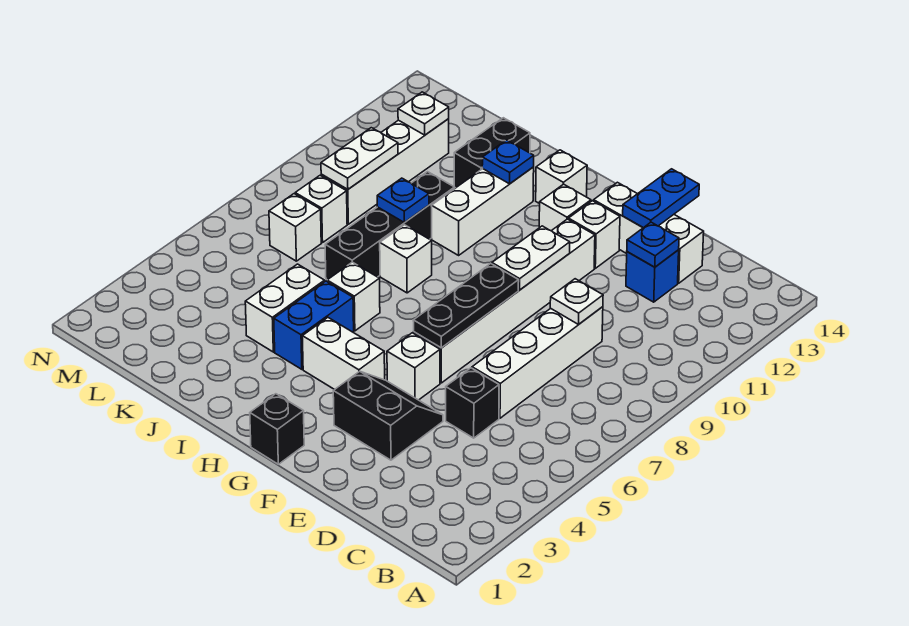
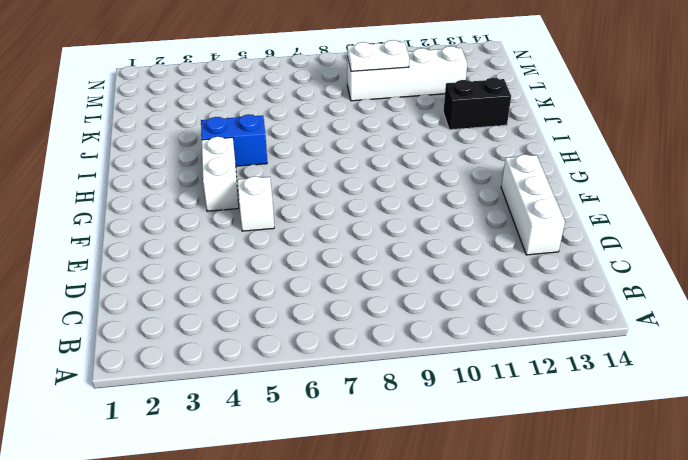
none -> black brick D5 level 1
none -> white brick D6:D9 level 1
none -> blue brick D12 level 1
none -> black slope E3:F4 level 1 top 3

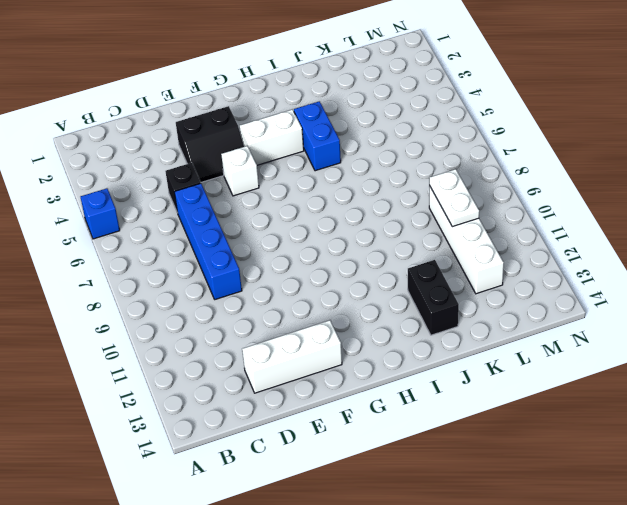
blue brick A5 level 1 -> blue brick D12 level 1
blue brick D6:D9 level 1 -> white brick D6:D9 level 1
none -> white brick F6:F11 level 1
none -> white brick F12 level 1
none -> black brick G1 level 1
none -> white brick G12 level 1

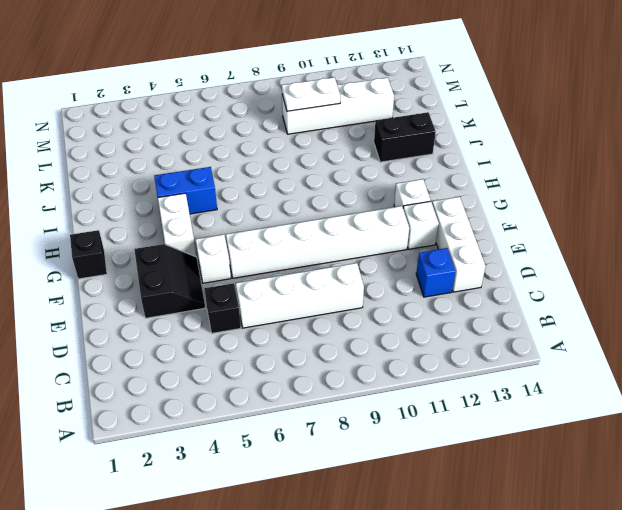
none -> white brick H13 level 1
none -> white brick I6 level 1
none -> white brick I8 level 1
none -> white brick I10:I12 level 1

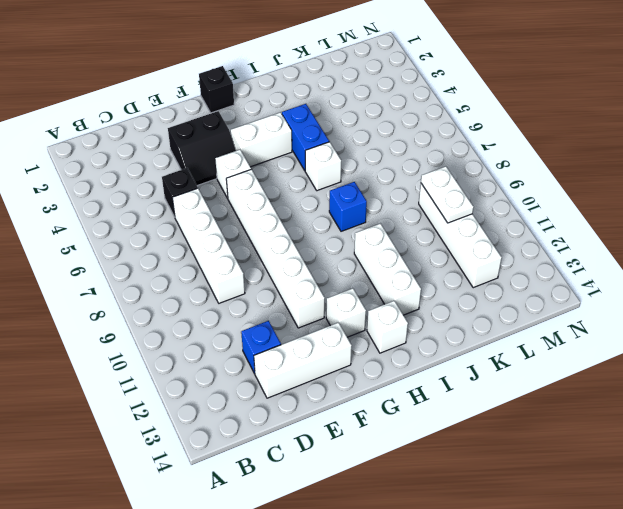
blue brick I8 level 1 -> white brick I8 level 1
none -> white brick F12 level 1
none -> white brick J4:J5 level 1
none -> black brick J7:J10 level 1
none -> black brick J12:J13 level 1

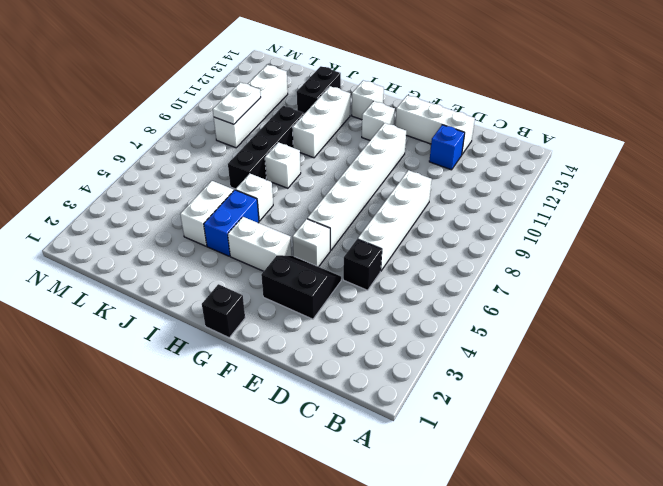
none -> white brick F12 level 1
none -> white brick L7 level 1
none -> white brick L8 level 1
none -> white plate D9 level 2

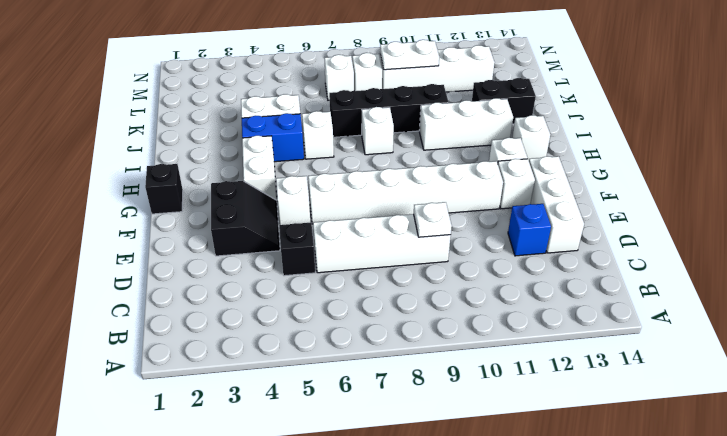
none -> blue plate D12 level 2
none -> blue plate E13:E14 level 2
none -> black plate F6:F8 level 2
none -> white plate F9:F10 level 2

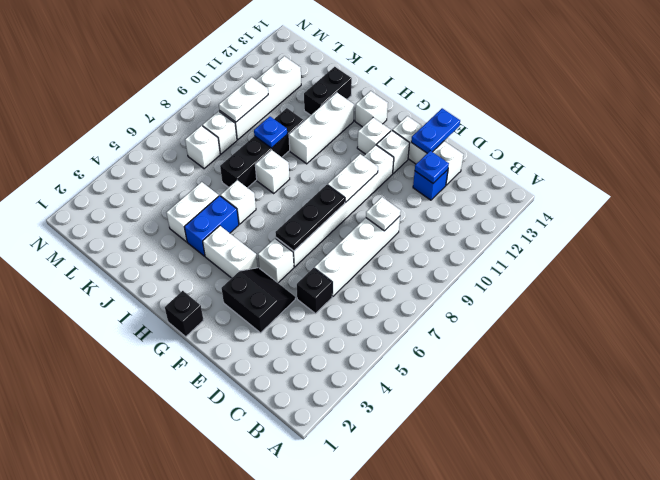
none -> blue plate I12 level 2
none -> white plate L12 level 2

